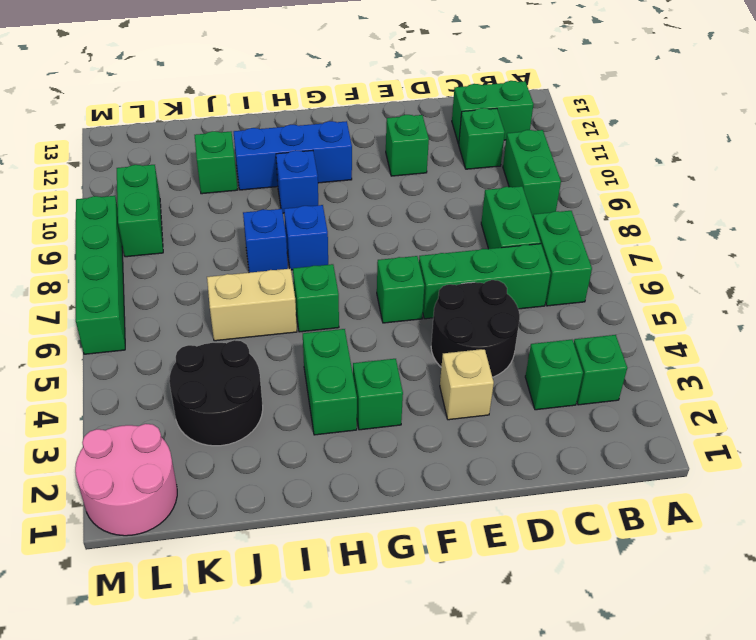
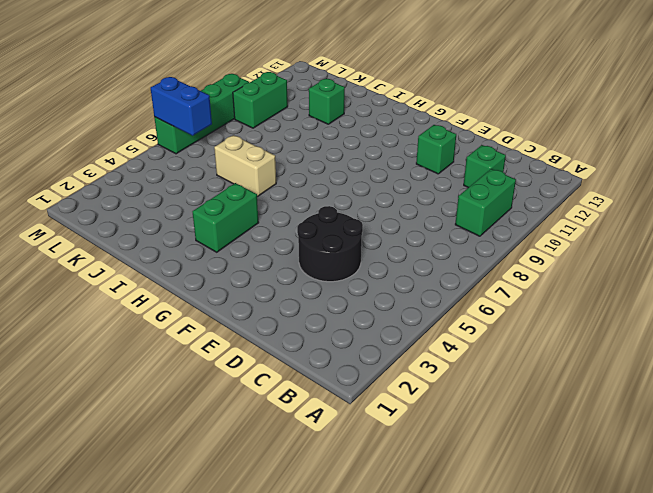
blue brick L6:M6 level 2 -> none
none -> green brick B3 level 1
none -> green brick B6:B7 level 1
none -> green brick B12:C12 level 1

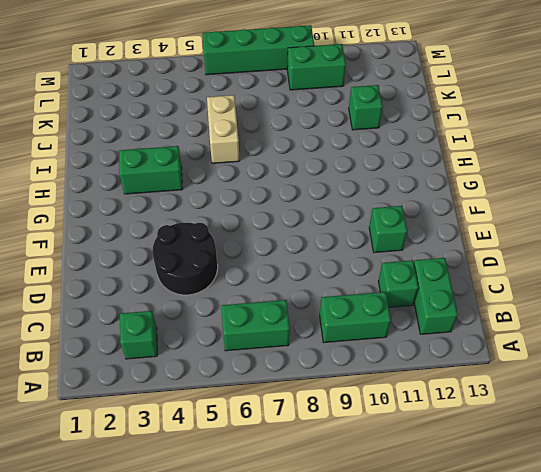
none -> green brick C3 level 1
none -> green brick C6:E6 level 1
none -> green brick C7:C8 level 1

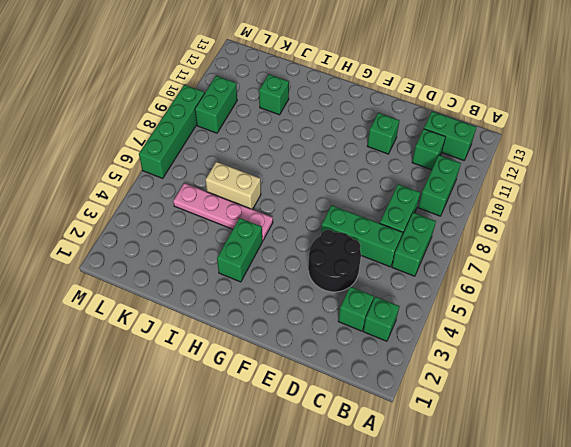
pink plate H5:K5 level 1 -> none
none -> tan brick E3 level 1
none -> green brick F6 level 1
none -> green brick G3 level 1

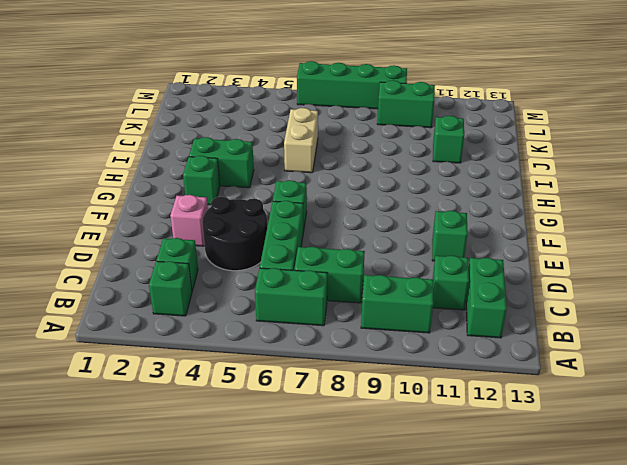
pink brick E3 level 1 -> tan brick E3 level 1
none -> blue brick G11:I11 level 1
none -> green brick H6 level 1
none -> blue brick H8 level 1

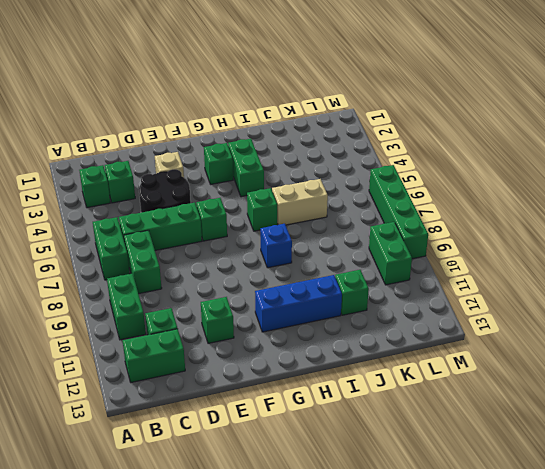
none -> blue brick H10 level 1
none -> blue brick I8 level 1
none -> black round brick J3:K4 level 1

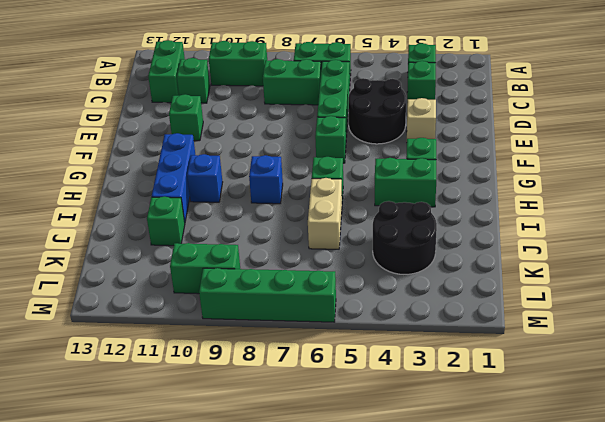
none -> blue brick I8 level 1
none -> pink round brick L1:M2 level 1

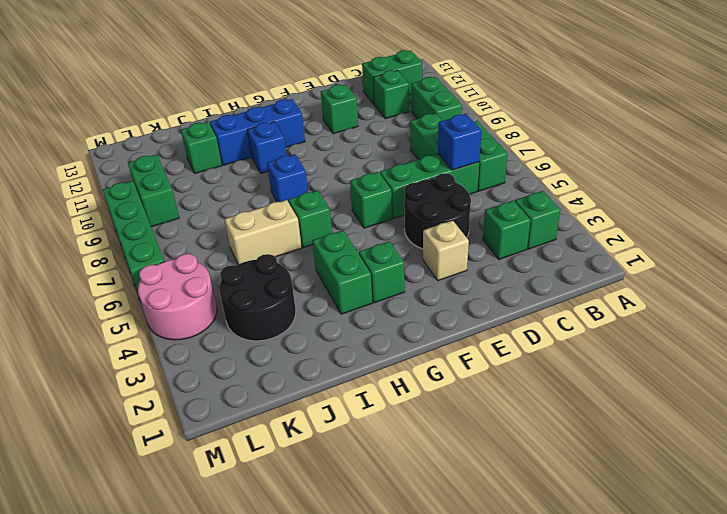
blue brick C6 level 2 -> blue brick I8 level 1
pink round brick L4:M5 level 1 -> pink round brick L1:M2 level 1

